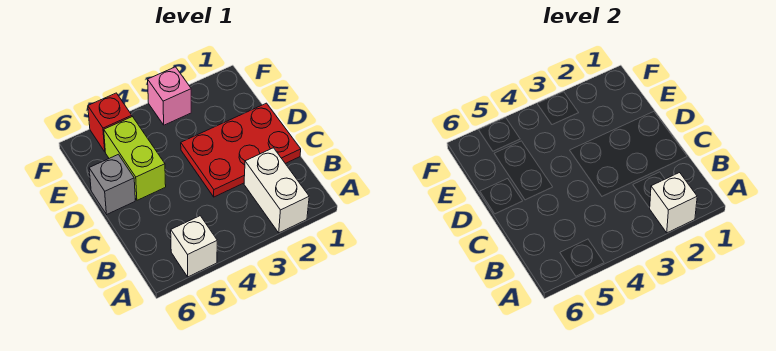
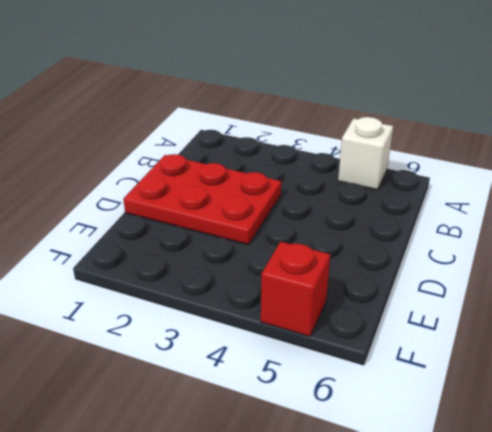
none -> white brick A2:B2 level 1
none -> lime brick D5:E5 level 1

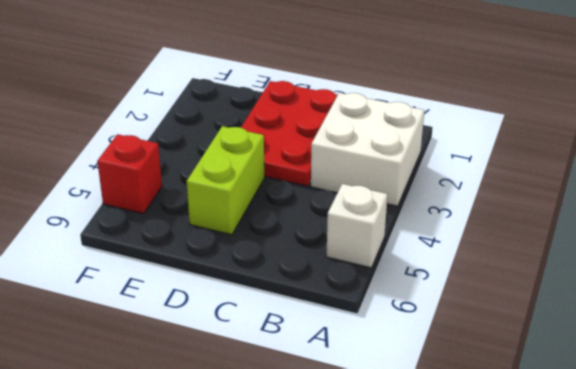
white brick A2:B3 level 1 -> white brick A2:B2 level 1
lime brick D4:D5 level 1 -> lime brick D5:E5 level 1
none -> grey brick D6 level 1
none -> pink brick F3 level 1

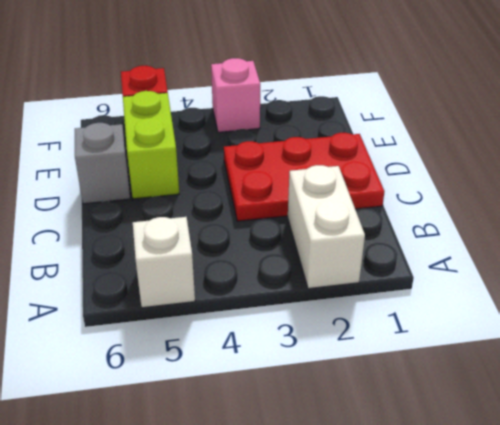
none -> white brick A2 level 2

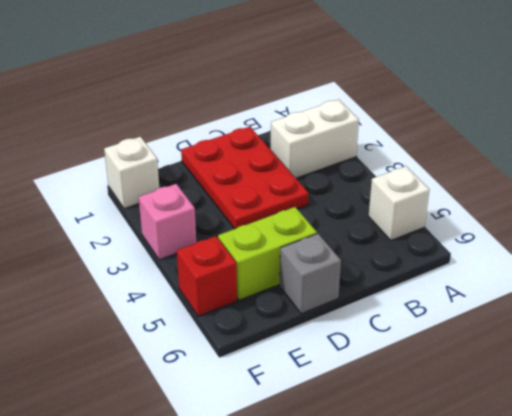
white brick F1 level 1 -> white brick A2 level 2

